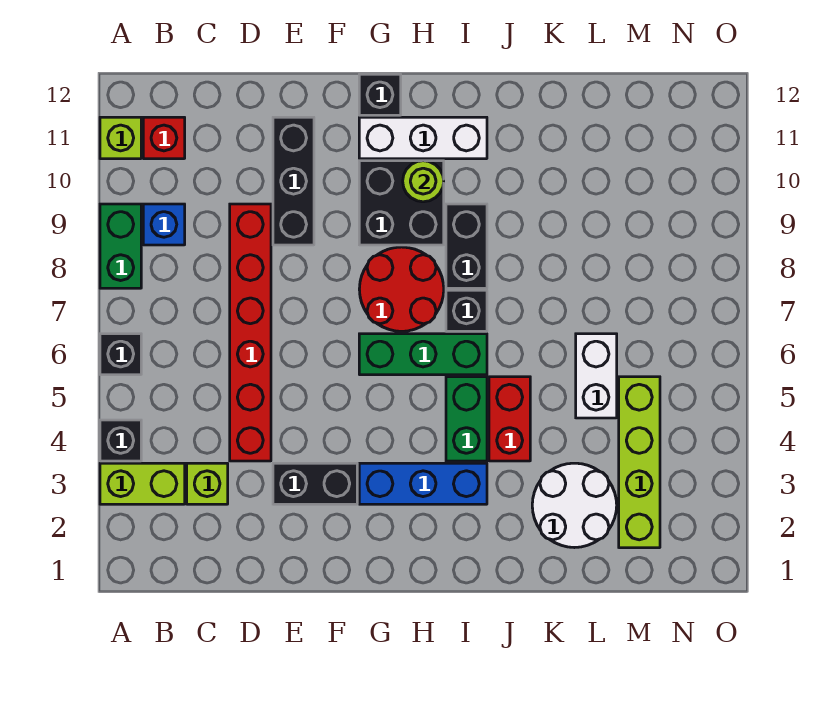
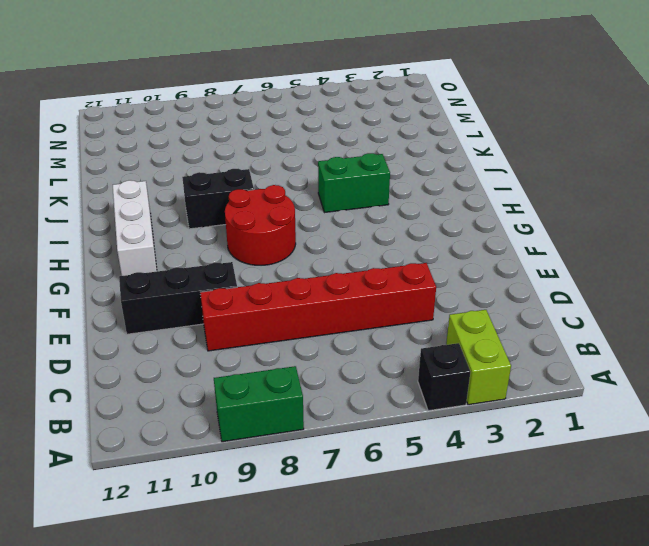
none -> black brick A6 level 1
none -> lime brick A11 level 1
none -> blue brick B9 level 1

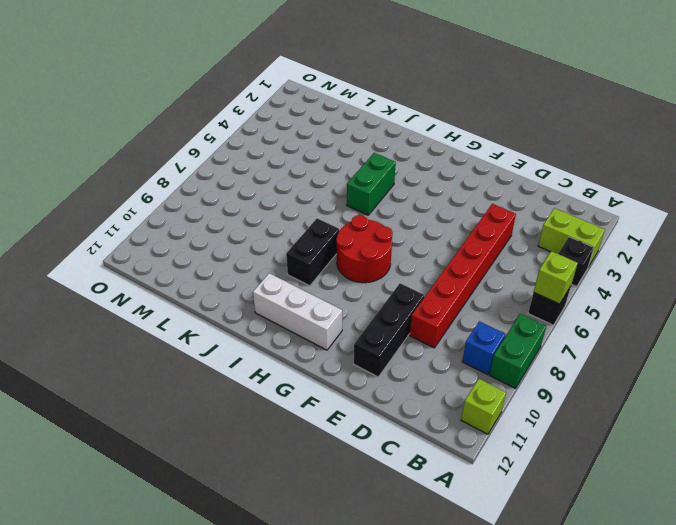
lime brick A6 level 2 -> lime brick C3 level 1
none -> red brick B11 level 1
none -> black brick E3:F3 level 1
none -> blue brick G3:I3 level 1

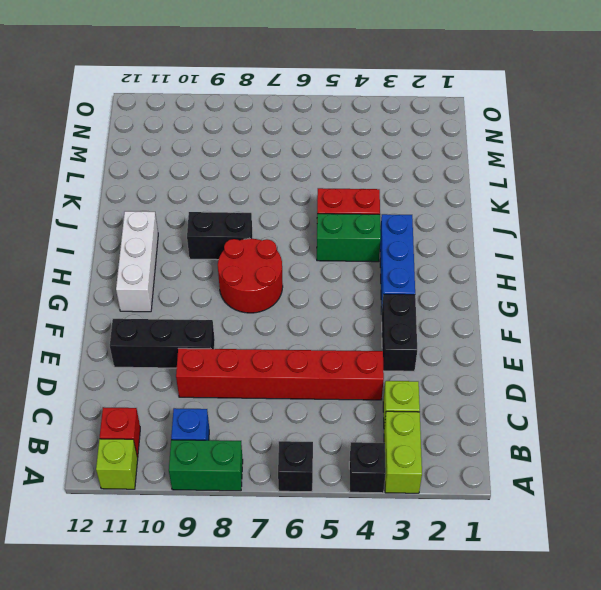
none -> green brick G6:I6 level 1
none -> black brick G9:H10 level 1
none -> black brick G12 level 1

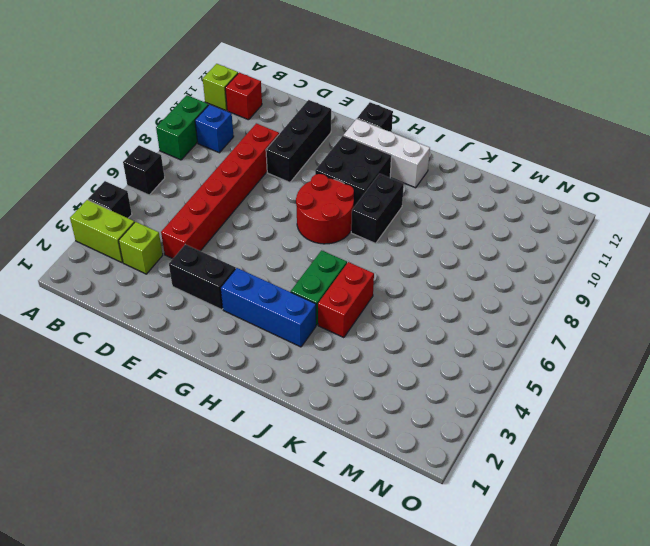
none -> green brick G6:I6 level 1
none -> black brick I7 level 1
none -> white round brick K2:L3 level 1

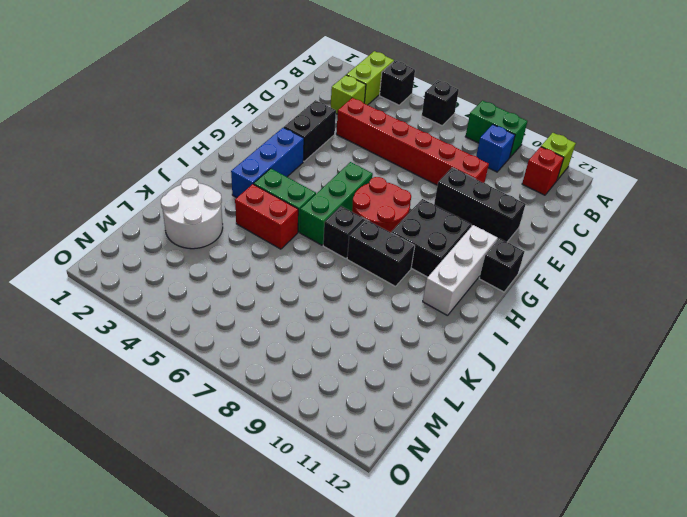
none -> white brick L5:L6 level 1
none -> lime brick M2:M5 level 1
none -> lime round brick H10 level 2

